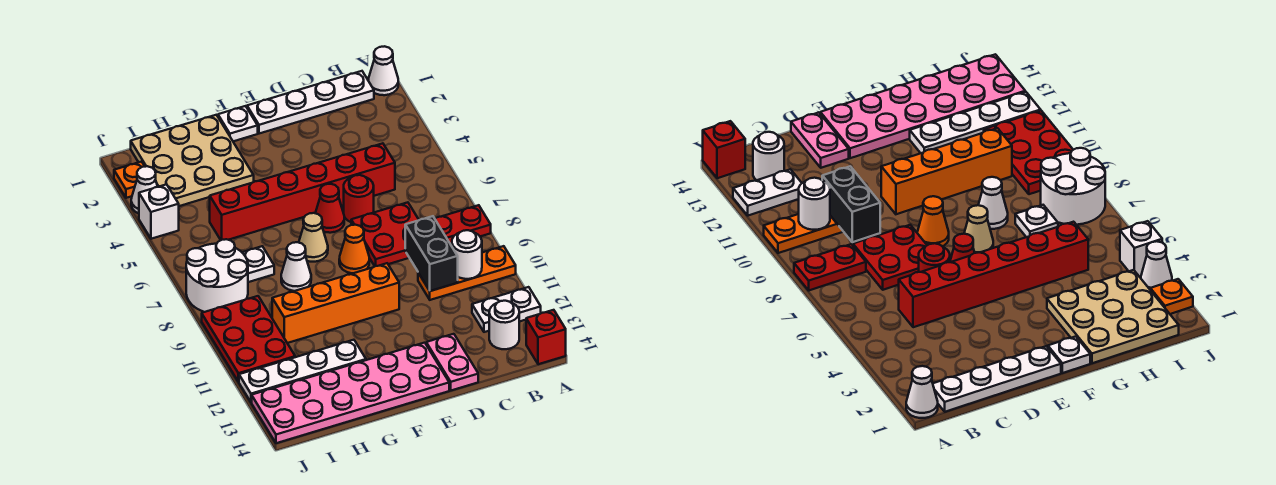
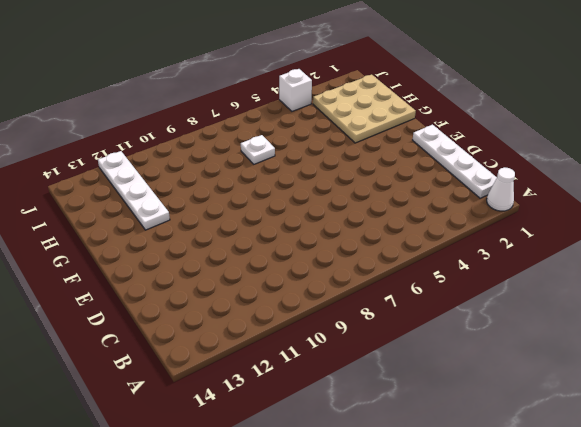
none -> red plate A8:B8 level 1
none -> orange plate A10:C10 level 1
none -> white plate A12:B12 level 1

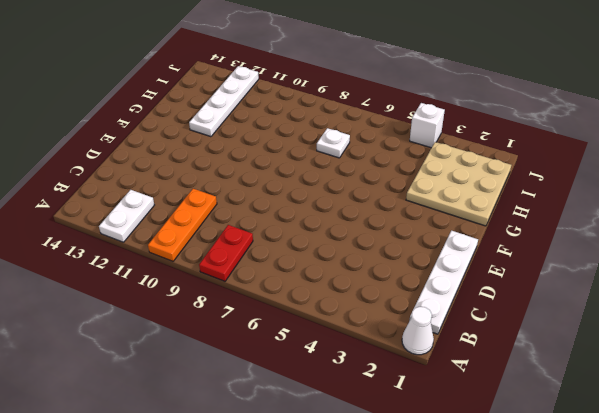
none -> red brick A14 level 1
none -> white round brick B13 level 1
none -> red brick C5:H5 level 1

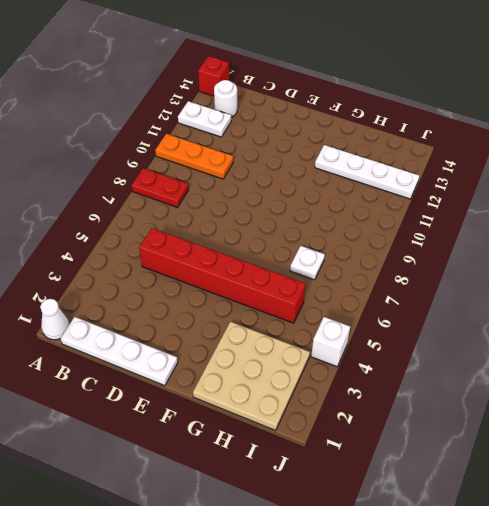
none -> red plate C7:D8 level 1
none -> red round brick D6 level 1
none -> pink plate D13:D14 level 1

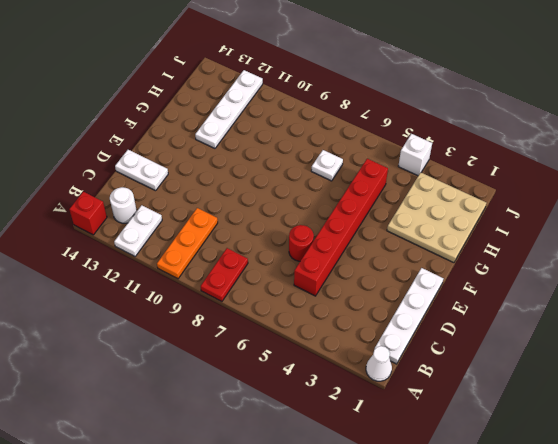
white plate D13:D14 level 1 -> pink plate D13:D14 level 1
none -> red plate C7:D8 level 1
none -> red cone E6 level 1
none -> orange cone E8 level 1

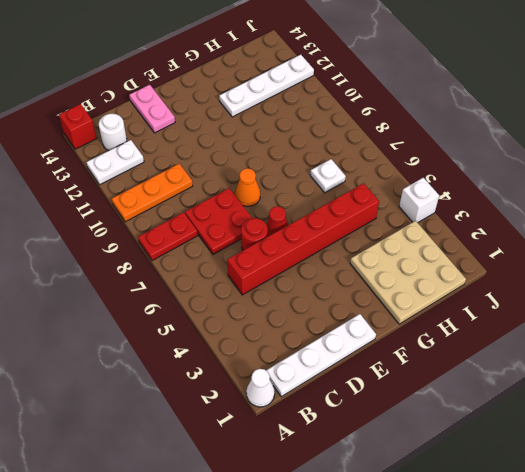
none -> orange brick E10:H10 level 1
none -> pink plate E13:J14 level 1
none -> white plate F1 level 1

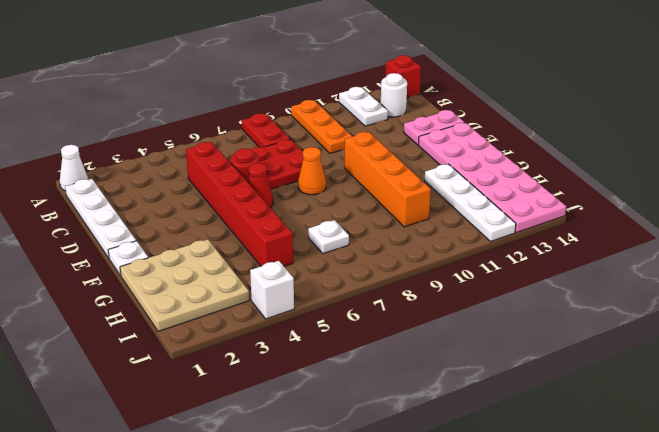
none -> tan cone F7 level 1
none -> white cone G8 level 1
none -> white round brick I7:J8 level 1

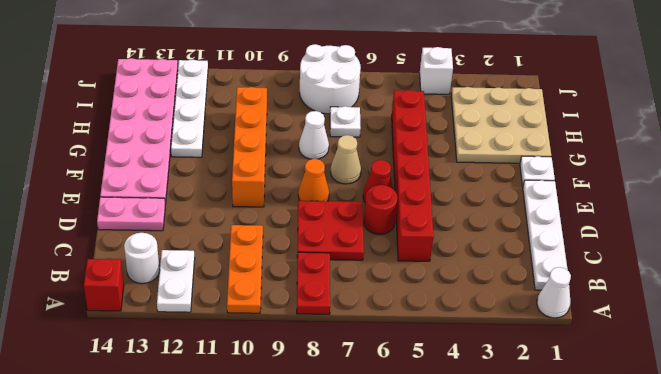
none -> red plate I9:J11 level 1
none -> orange plate J2 level 1
none -> white cone J3 level 1

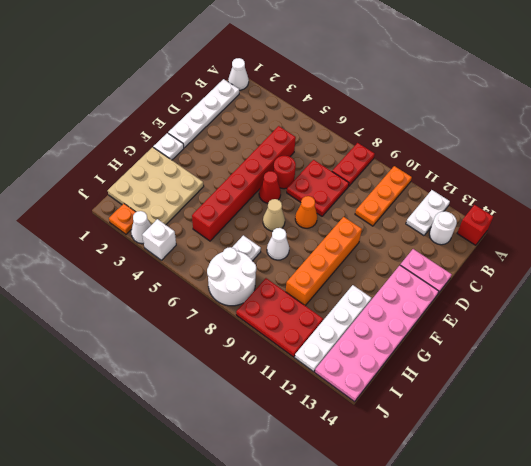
none -> white round brick B10 level 2
none -> black brick C9:C10 level 2

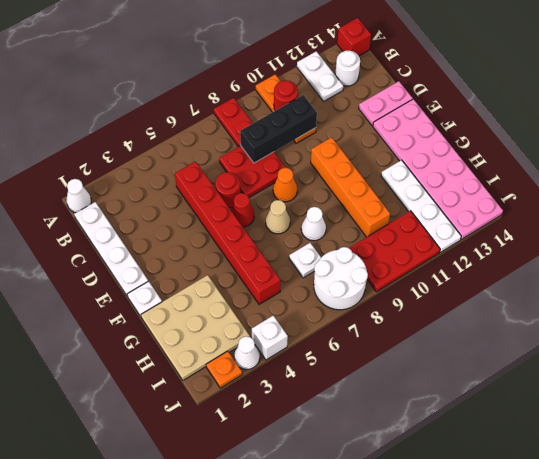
red round brick B10 level 2 -> white round brick B10 level 2
black brick C8:C10 level 2 -> black brick C9:C10 level 2

